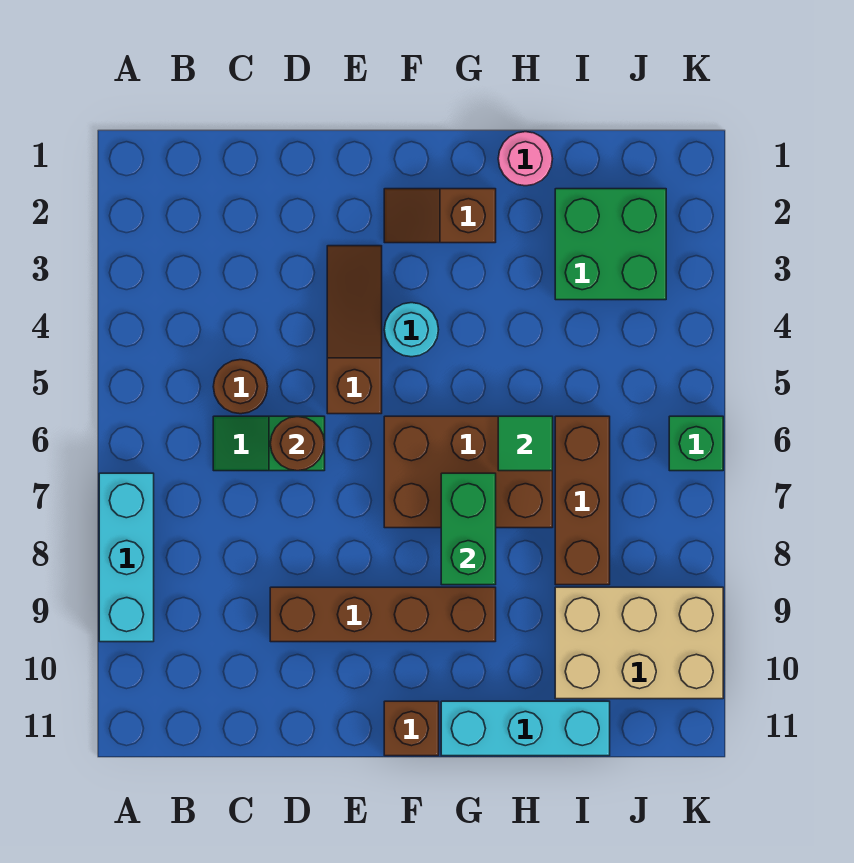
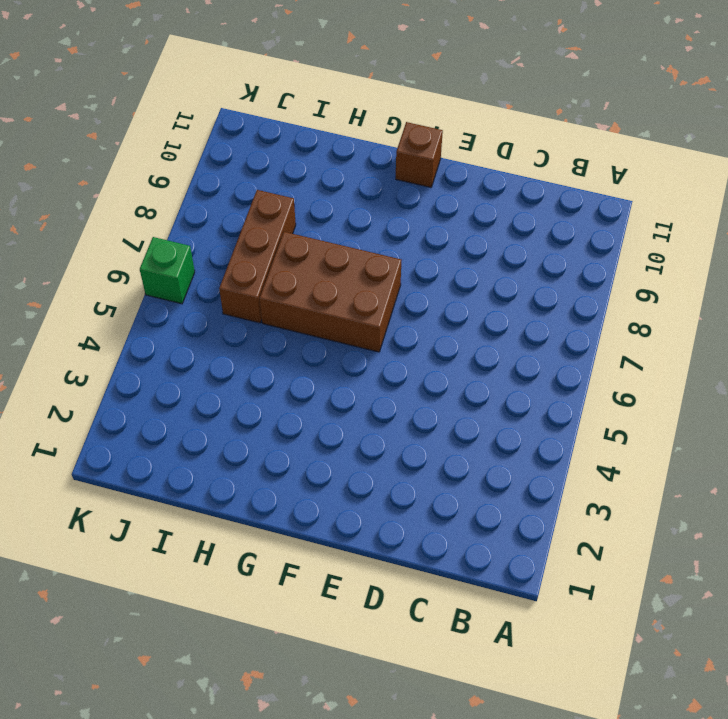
none -> cyan brick A7:A9 level 1
none -> brown round brick C5 level 1
none -> green slope C6:D6 level 1 top D

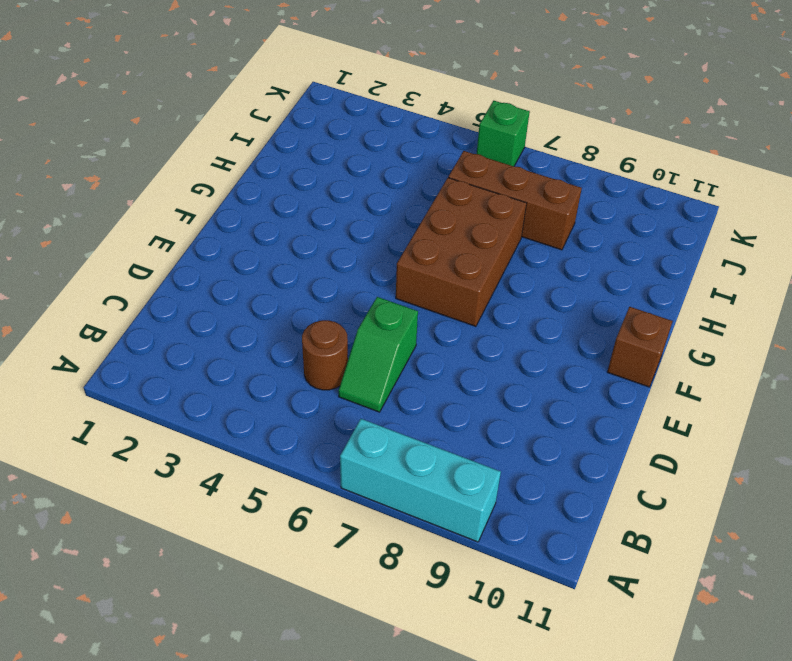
none -> brown brick D9:G9 level 1
none -> brown slope E3:E5 level 1 top 5
none -> brown slope F2:G2 level 1 top G

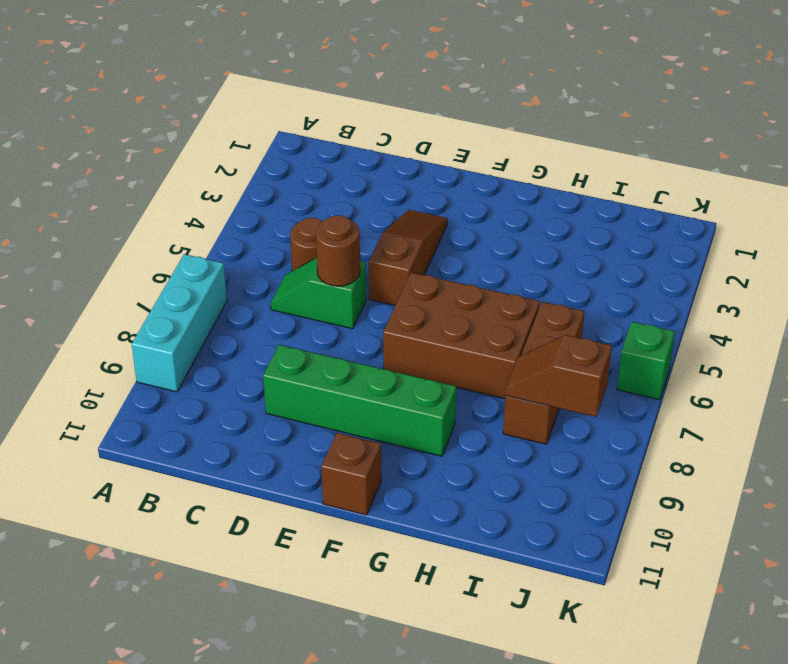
green brick D9:G9 level 1 -> brown brick D9:G9 level 1
brown slope I8:J8 level 2 top J -> brown slope F2:G2 level 1 top G
none -> cyan round brick F4 level 1
none -> cyan brick G11:I11 level 1
none -> pink round brick H1 level 1

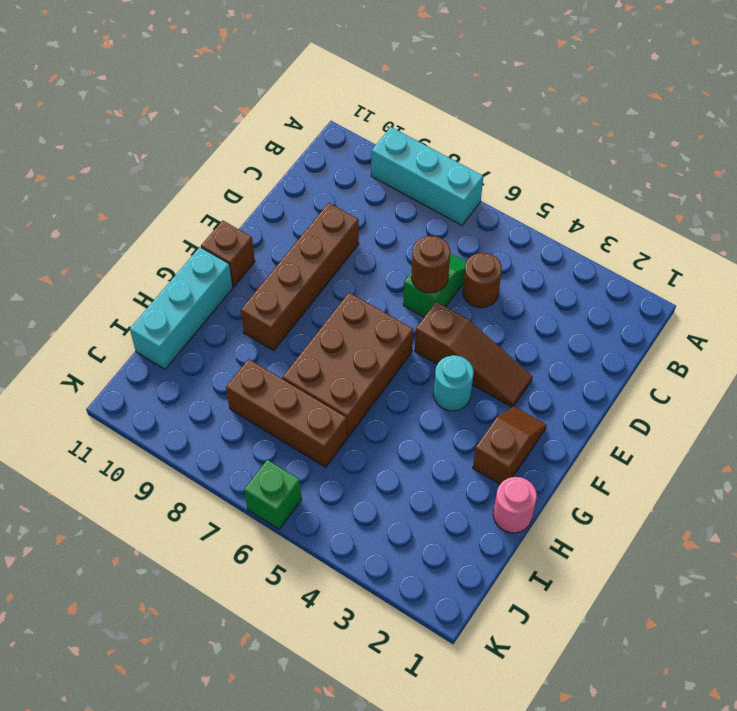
none -> green brick I2:J3 level 1
none -> tan brick I9:K10 level 1
none -> green brick G7:G8 level 2

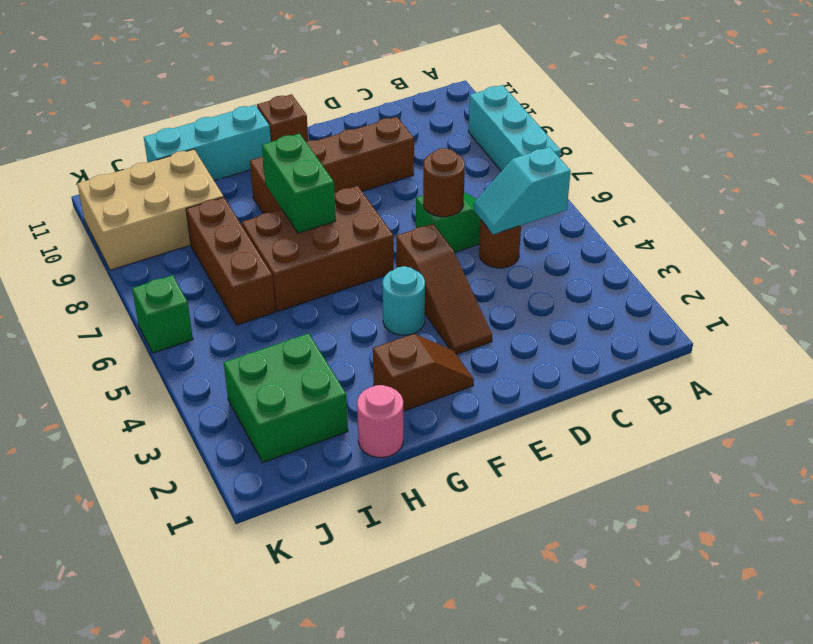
cyan slope B5:C5 level 2 top B -> none
none -> green tile H6 level 2

